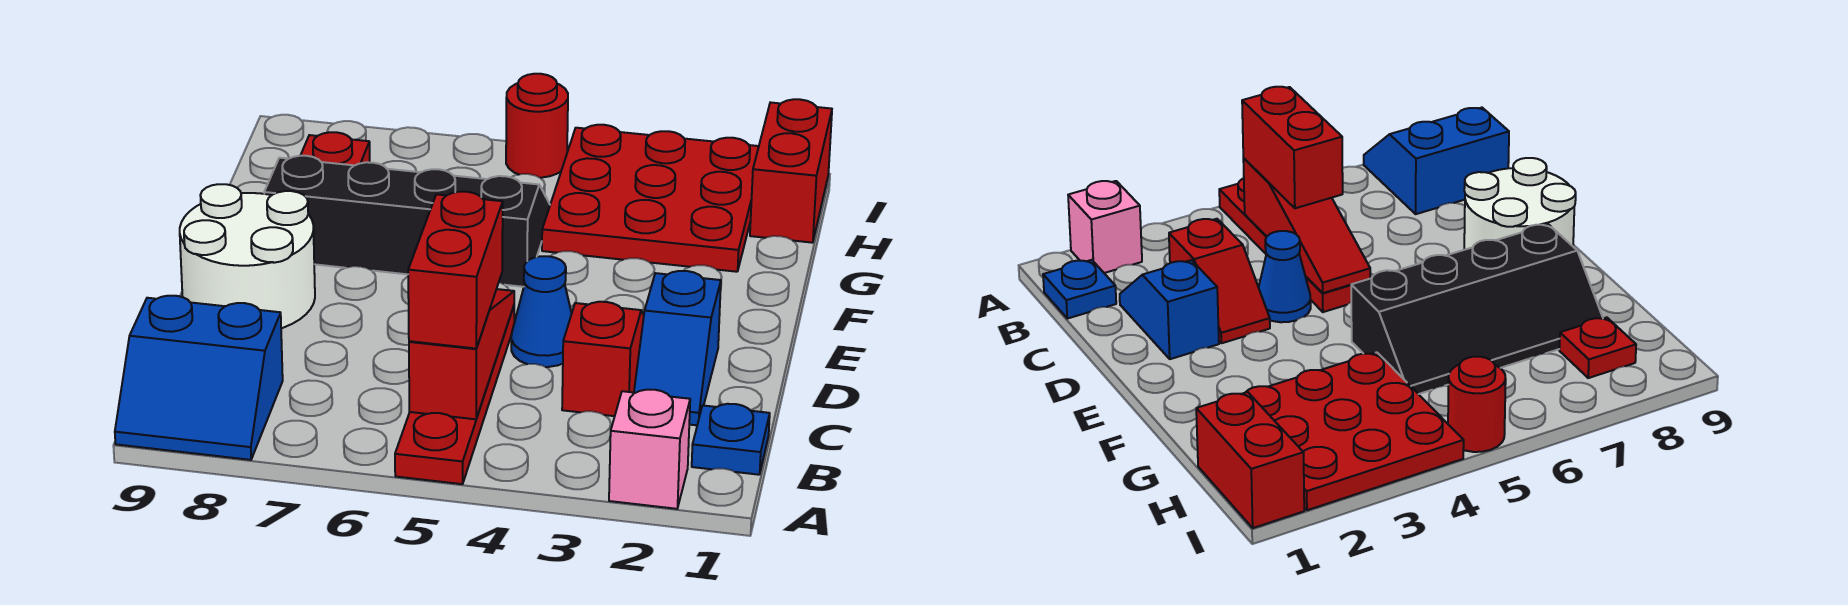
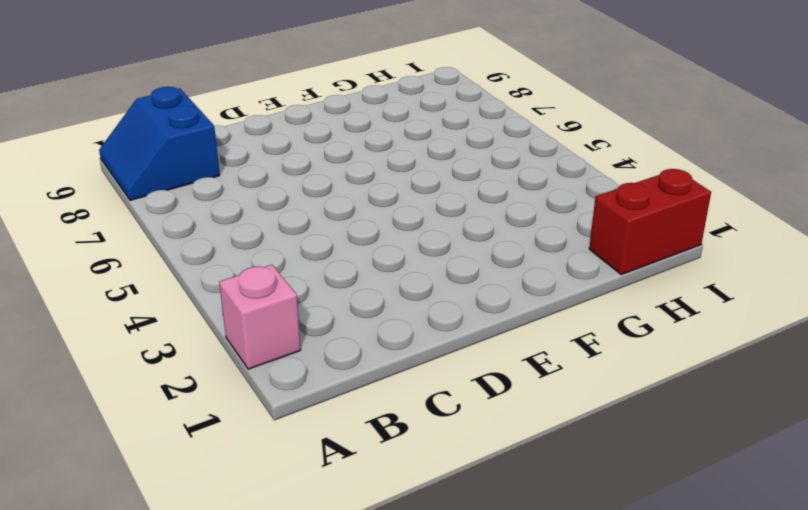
none -> red plate A5:D5 level 1
none -> blue plate B1 level 1
none -> blue slope C2:D2 level 1 top D

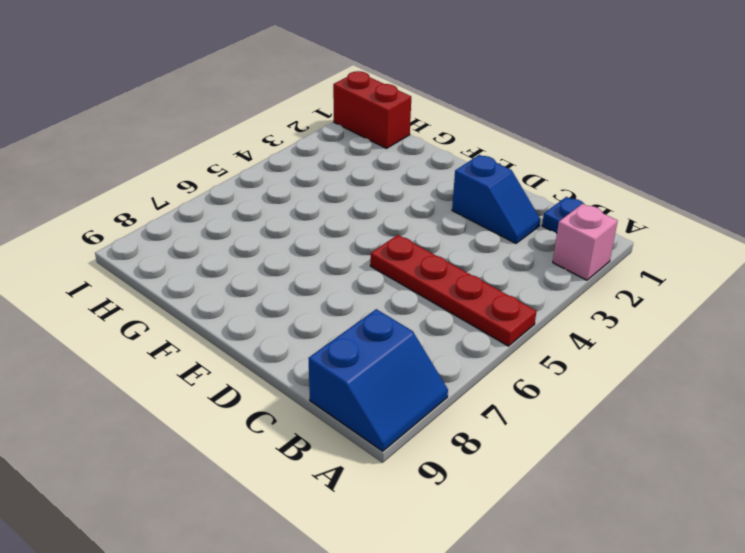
none -> red slope C3:D3 level 1 top C
none -> blue cone D4 level 1
none -> white round brick D8:E9 level 1

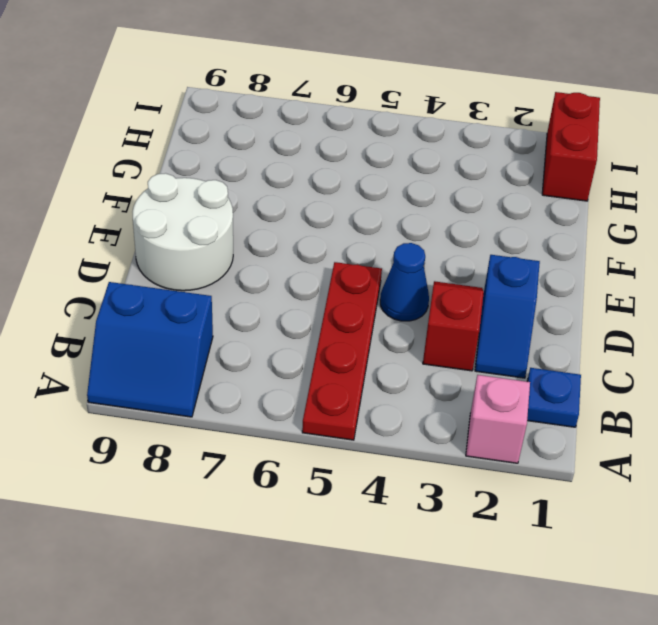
none -> black slope F5:G8 level 1 top F
none -> red plate G2:I4 level 1
none -> red plate H8 level 1

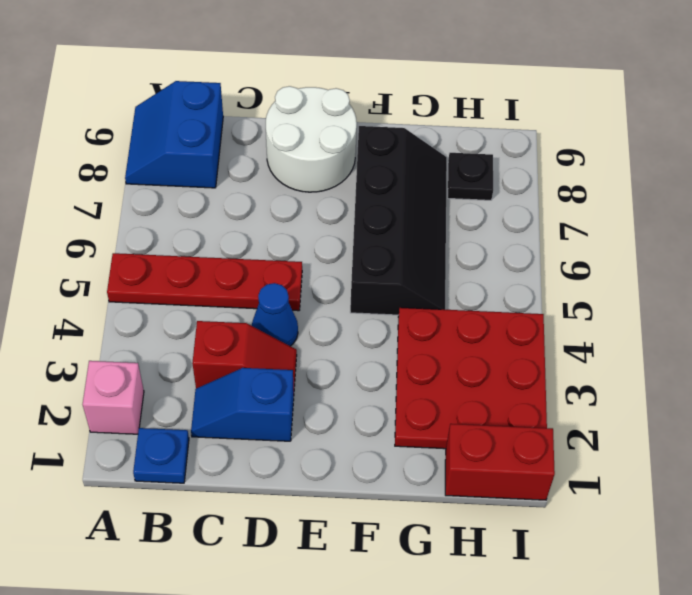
black plate H8 level 1 -> red plate H8 level 1
none -> red round brick I5 level 1
none -> red slope B5:D5 level 2 top B
none -> red brick B5:C5 level 3

